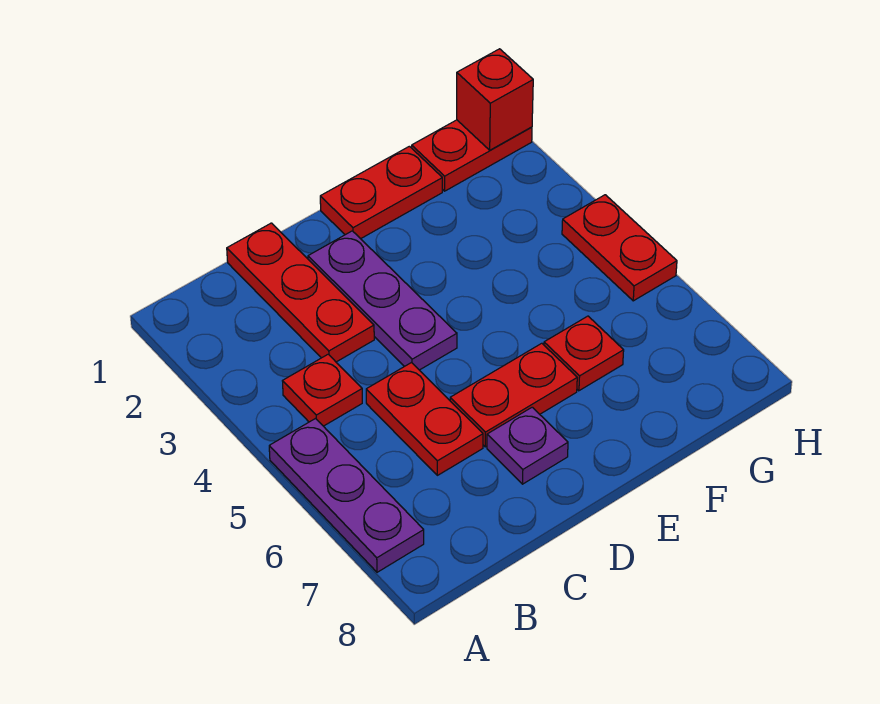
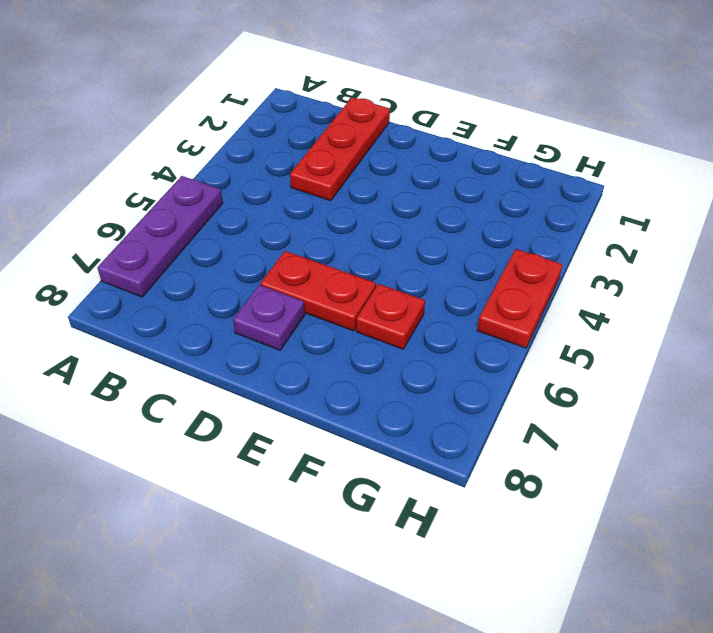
none -> red plate B4 level 1
none -> red plate C5:C6 level 1
none -> purple plate D2:D4 level 1

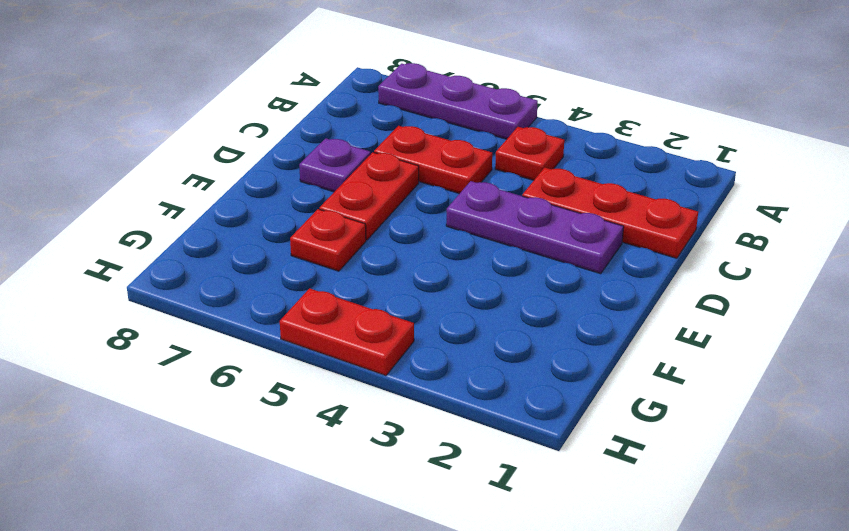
none -> red plate E1:F1 level 1
none -> red plate G1:H1 level 1
none -> red brick H1 level 2

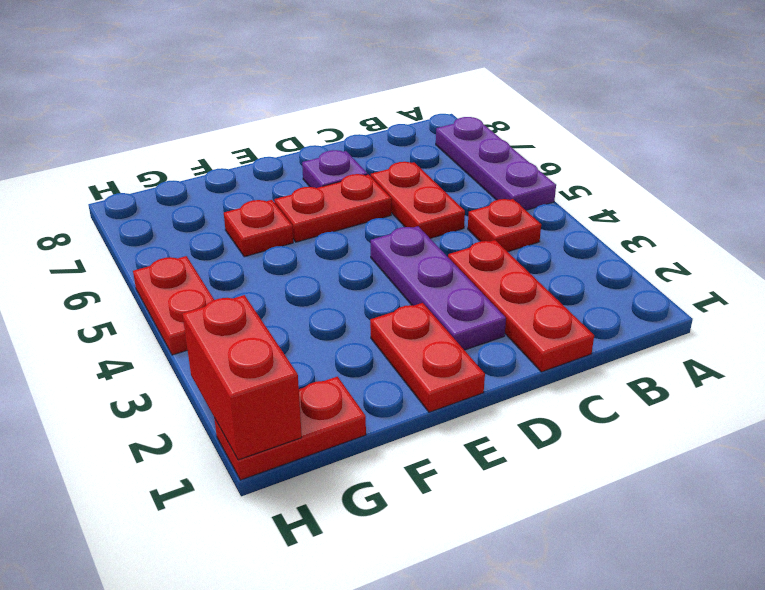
red plate E1:E2 level 1 -> red plate E1:F1 level 1
red brick H1:H2 level 2 -> red brick H1 level 2

